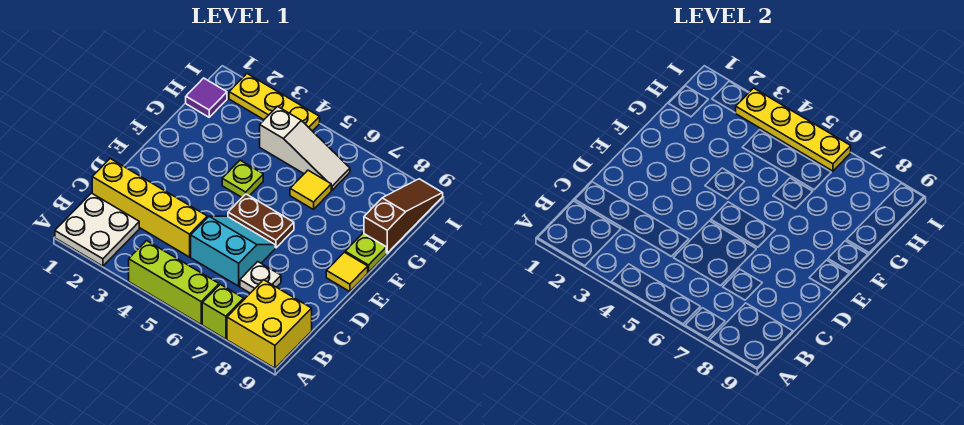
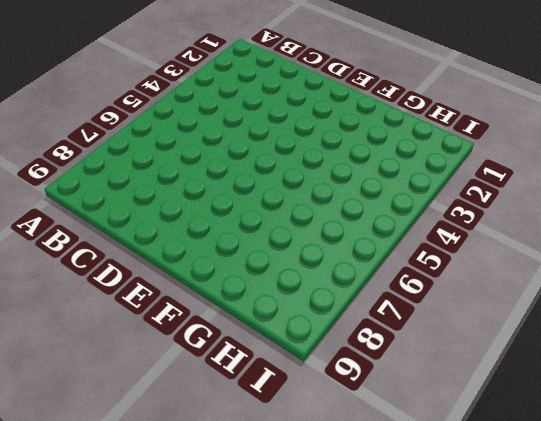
none -> white plate A1:B2 level 1
none -> lime brick A4:A6 level 1
none -> lime brick A7 level 1

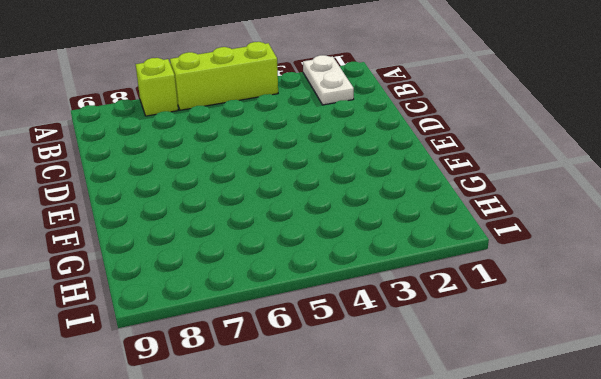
white plate A2:B2 level 1 -> white plate A1:B2 level 1
none -> yellow brick A8:B9 level 1
none -> yellow brick C1:C4 level 1
none -> cyan slope C5:D6 level 1 top C

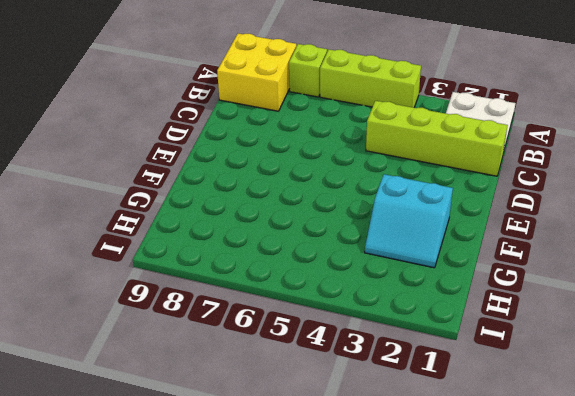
lime brick C1:C4 level 1 -> yellow brick C1:C4 level 1
cyan slope F2:G3 level 1 top F -> cyan slope C5:D6 level 1 top C
none -> white plate C7 level 1
none -> brown plate E5:E6 level 1
none -> yellow tile E9 level 1

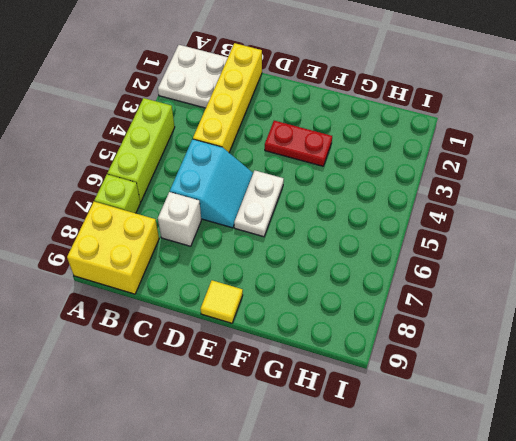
white brick C7 level 1 -> white plate C7 level 1
red plate E3:F3 level 1 -> none
white plate E5:E6 level 1 -> brown plate E5:E6 level 1
none -> lime plate F4 level 1
none -> lime plate F9 level 1
none -> yellow tile G6 level 1

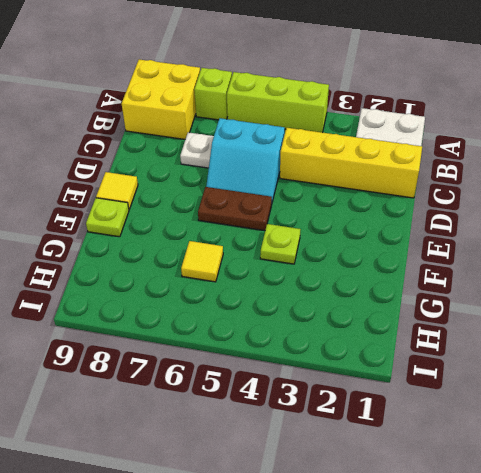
none -> brown slope G9:I9 level 1 top G
none -> purple tile H1 level 1
none -> white slope H4:H6 level 1 top 4

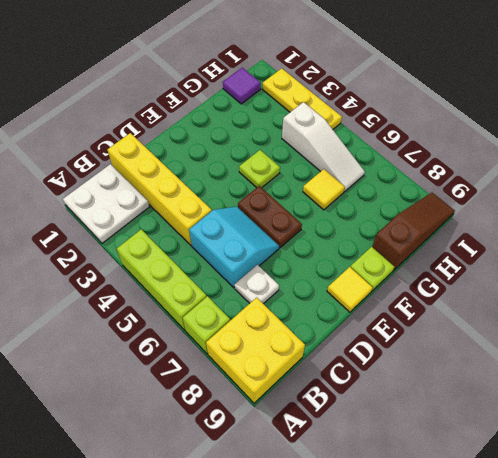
none -> yellow plate I3:I6 level 2

